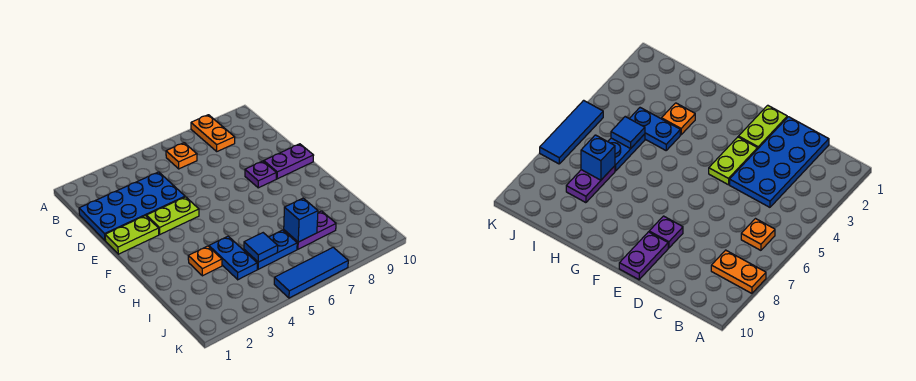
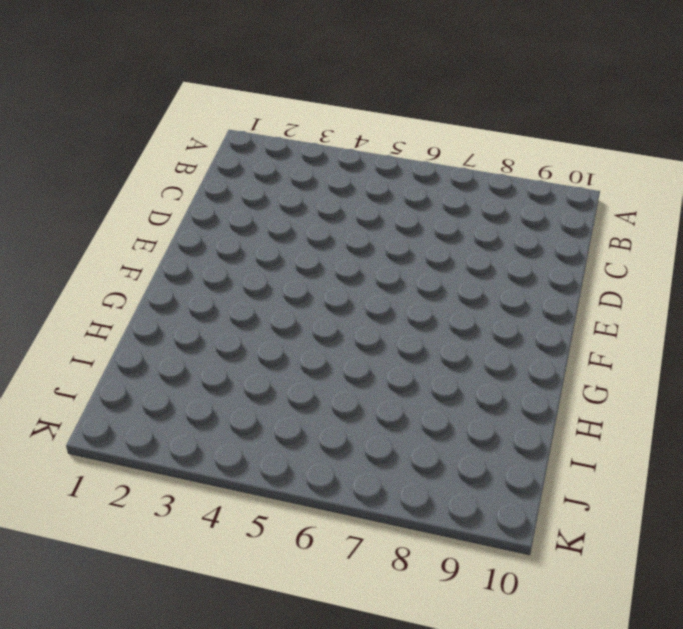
none -> orange plate A8:B8 level 1
none -> orange plate B6 level 1
none -> blue plate C1:D4 level 1

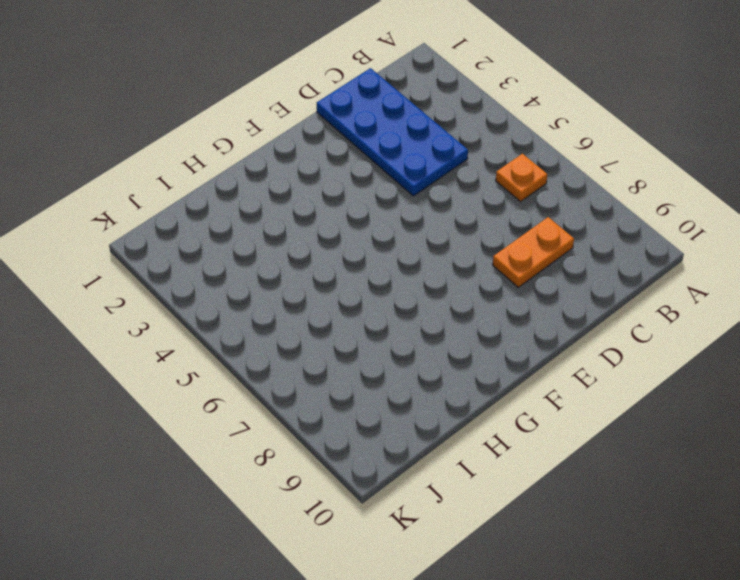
orange plate C8:D8 level 1 -> orange plate A8:B8 level 1
none -> lime plate E1:E2 level 1
none -> lime plate E3:E4 level 1
none -> purple plate E8 level 1

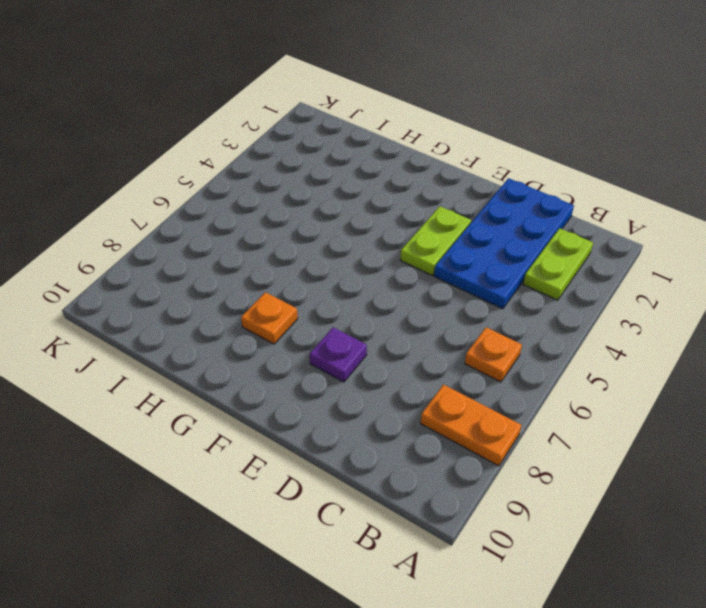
lime plate B2:B3 level 1 -> lime plate E1:E2 level 1
orange plate G8 level 1 -> orange plate H3 level 1
none -> purple plate E9:E10 level 1
none -> blue plate H4:I4 level 1
none -> blue plate I5:I6 level 1

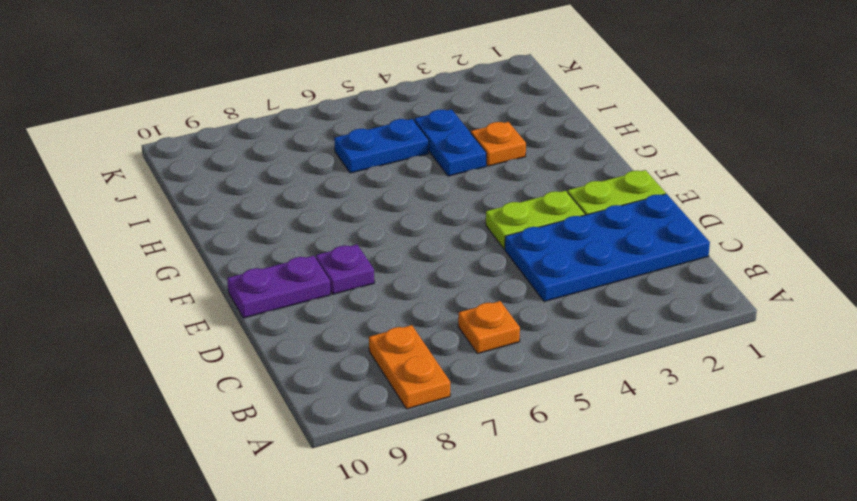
none -> purple plate I7:I8 level 1
none -> blue tile K5:K7 level 1
none -> blue tile I5 level 2

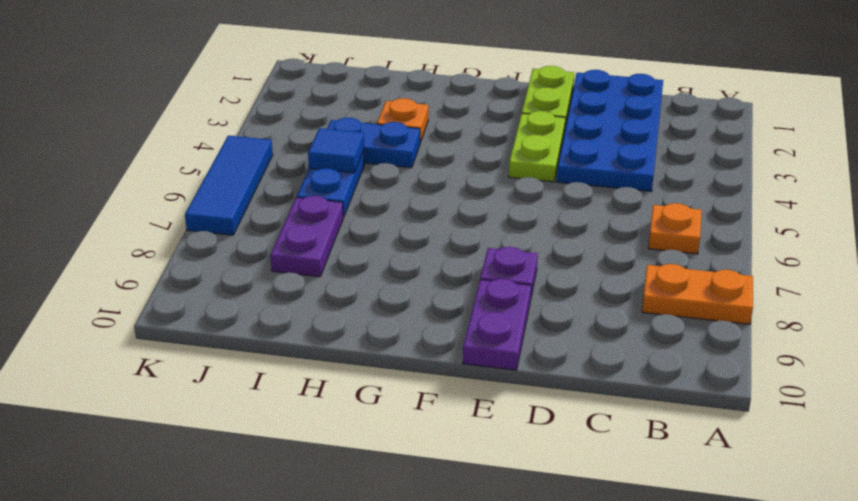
none -> blue brick I7 level 2

